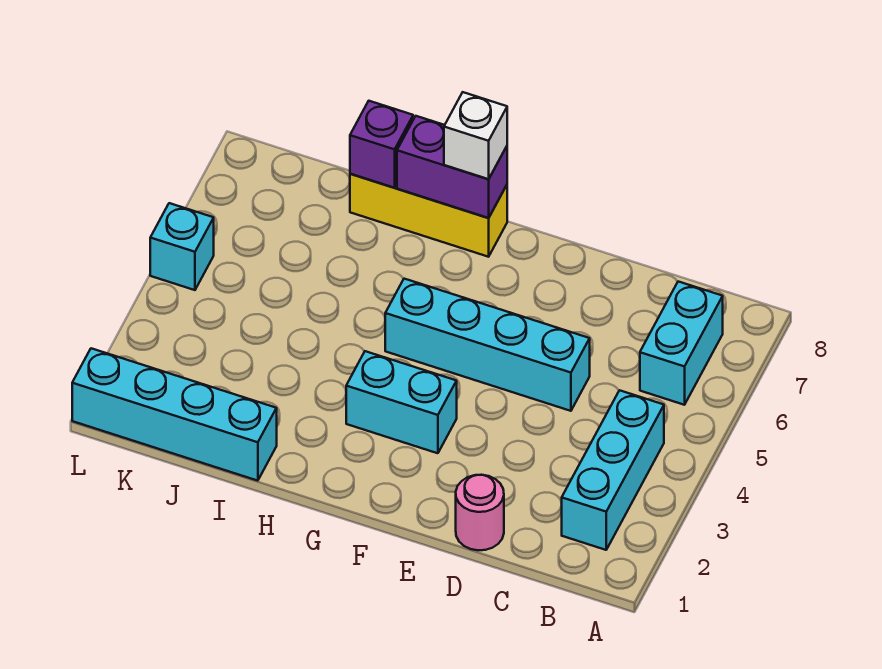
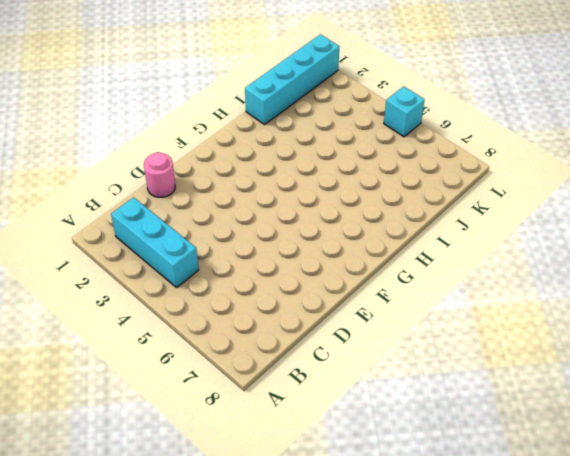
none -> cyan brick B6:B7 level 1
none -> cyan brick D5:G5 level 1

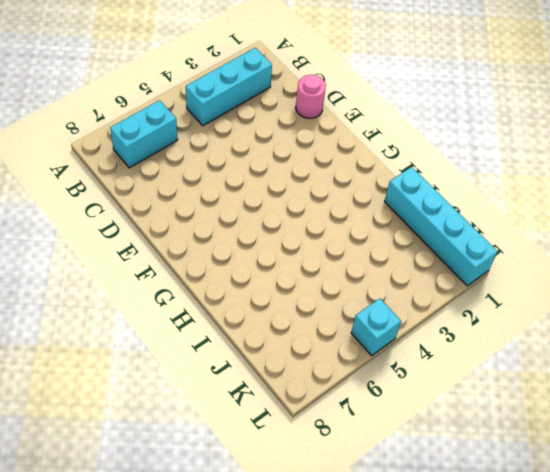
none -> cyan brick D5:G5 level 1
none -> cyan brick F3:G3 level 1

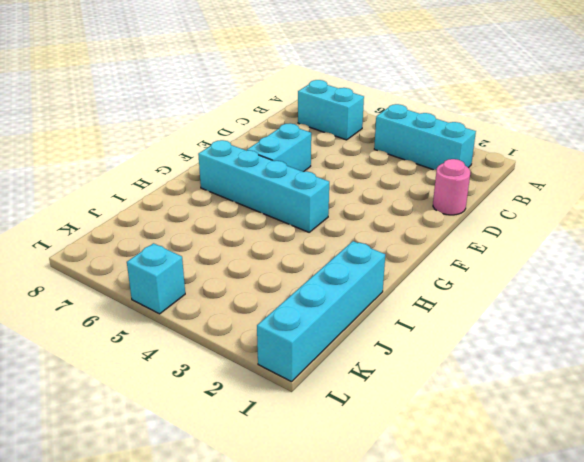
cyan brick E6:F6 level 1 -> cyan brick F3:G3 level 1
cyan brick G4:G7 level 1 -> cyan brick D5:G5 level 1
none -> yellow brick G8:I8 level 1
none -> purple brick G8:H8 level 2

